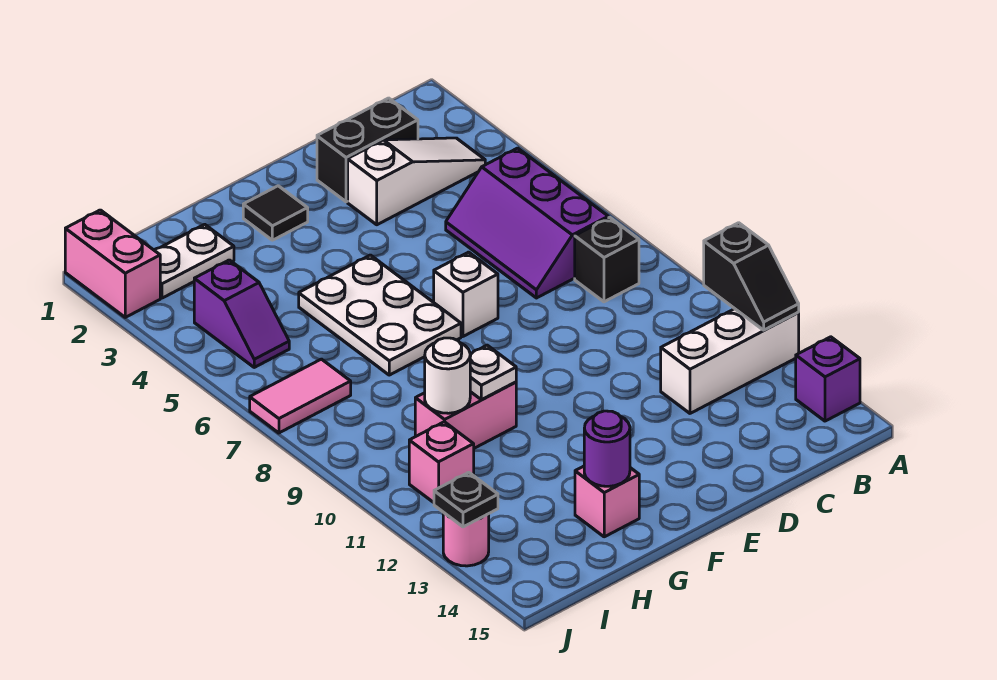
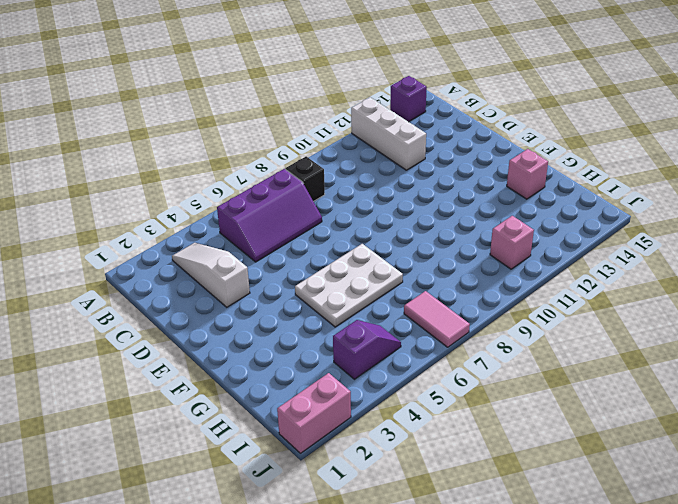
none -> black brick C2:D2 level 1
none -> white brick E7 level 1
none -> black tile F2 level 1

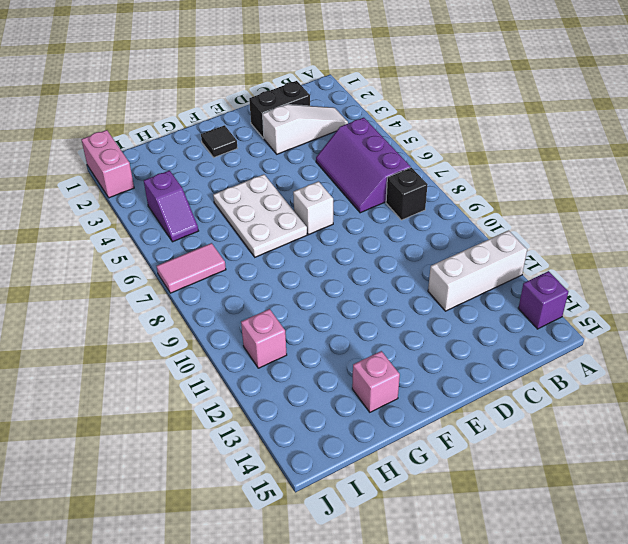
none -> pink brick G10:H10 level 1
none -> white plate H2:I2 level 1
none -> pink round brick J13 level 1

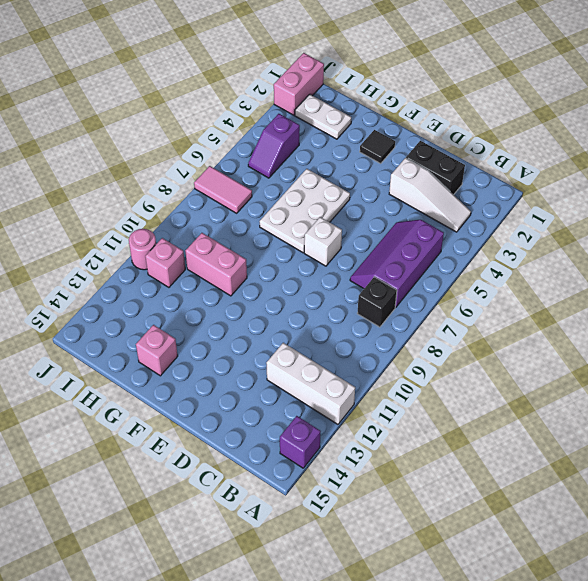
pink round brick J11 level 1 -> pink round brick J13 level 1
none -> black slope A11:A12 level 2 top 11
none -> white plate G10 level 2
none -> purple round brick G14 level 2

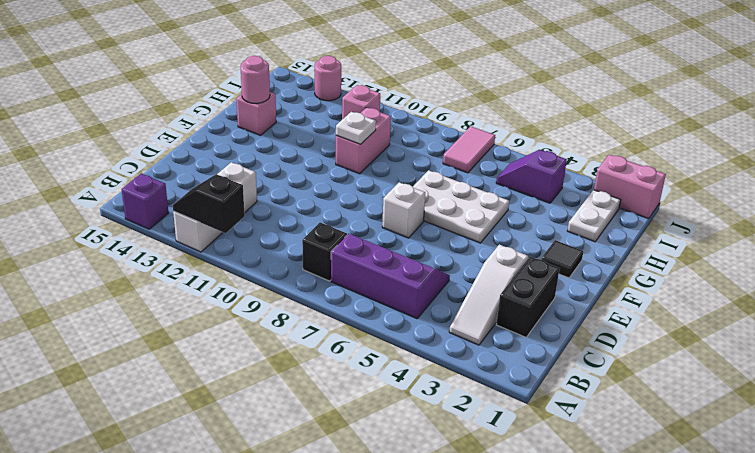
pink round brick G14 level 2 -> purple round brick G14 level 2
none -> white round brick H10 level 2
none -> black plate J13 level 2

